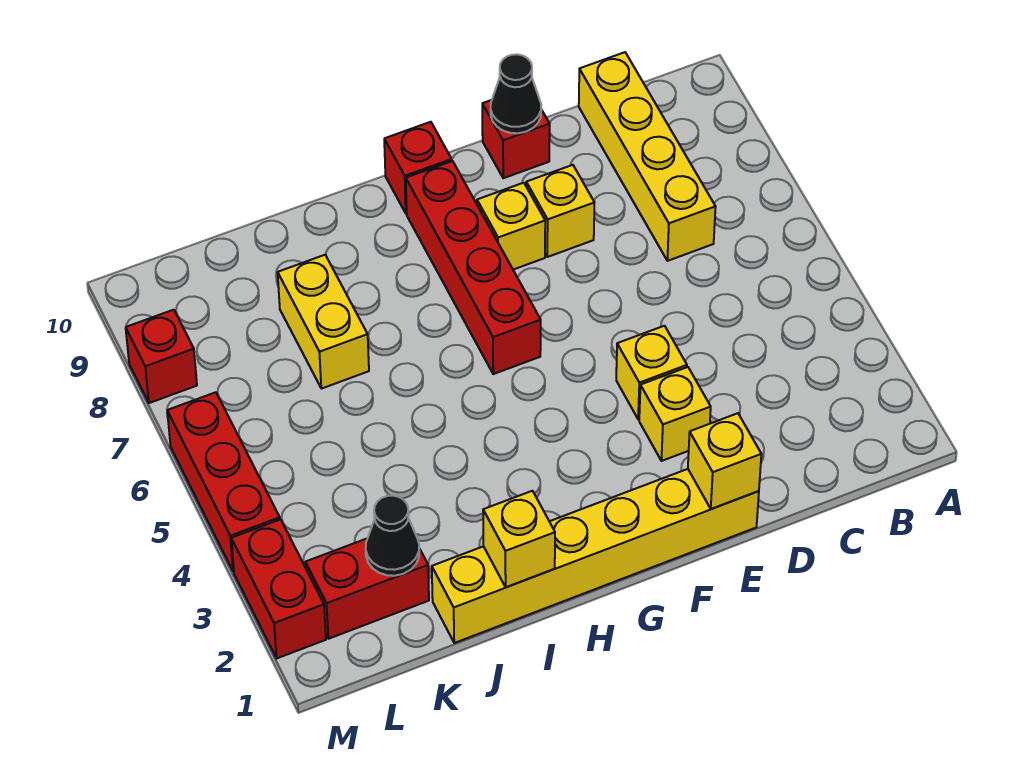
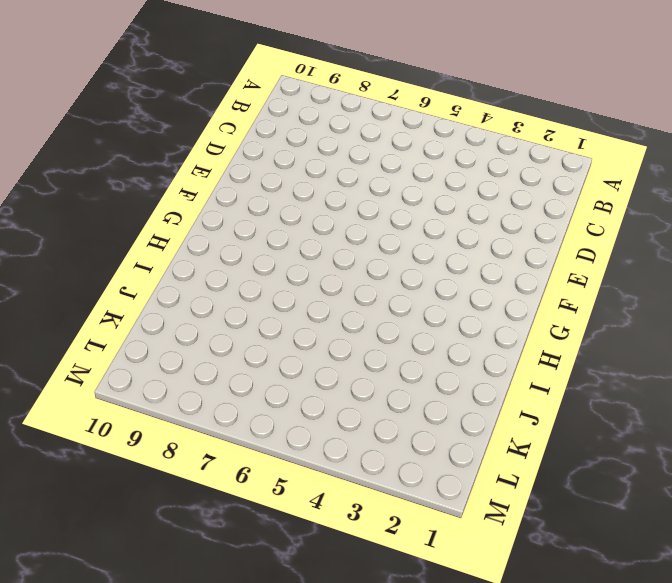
none -> yellow brick C7:C10 level 1
none -> yellow brick E1:J1 level 1
none -> yellow brick E3 level 1

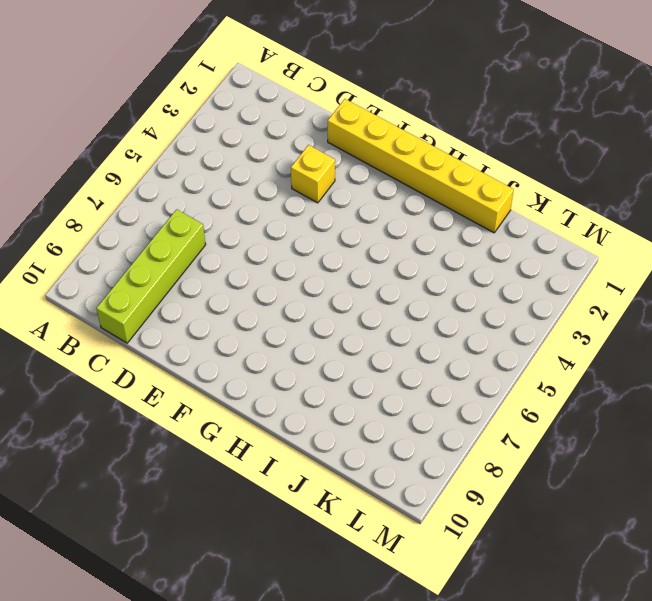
lime brick C7:C10 level 1 -> yellow brick C7:C10 level 1
none -> yellow brick E4 level 1
none -> yellow brick E8 level 1
none -> red brick E10 level 1

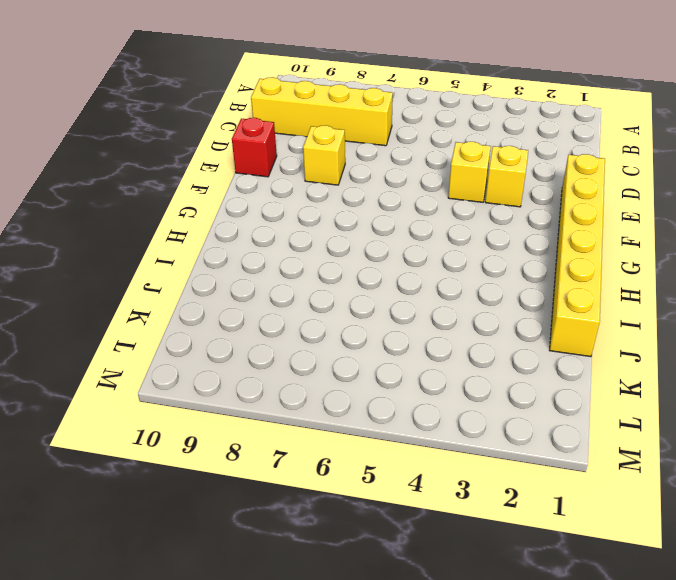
none -> yellow brick F8 level 1
none -> red brick G6:G9 level 1
none -> red brick G10 level 1

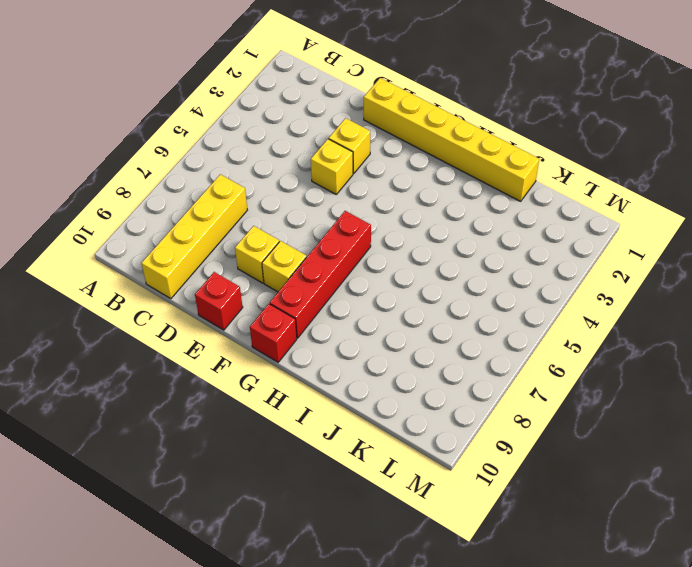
none -> yellow brick J7:J8 level 1
none -> red brick K2:L2 level 1
none -> red brick M2:M3 level 1

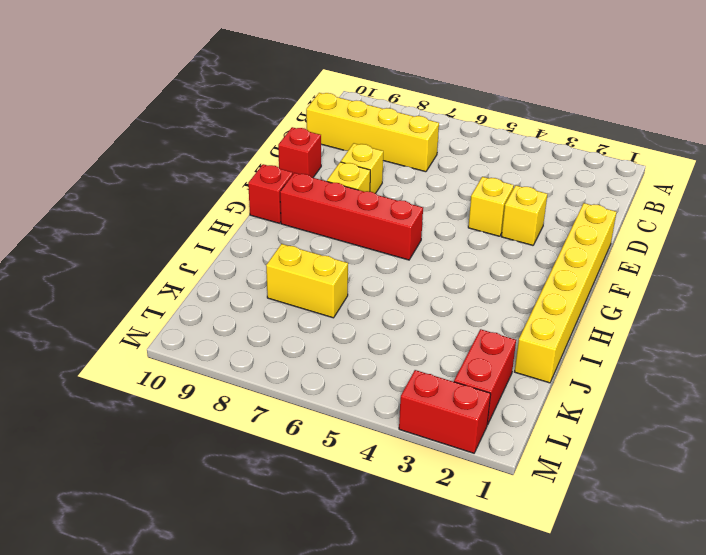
none -> red brick M4:M6 level 1
none -> red brick M8 level 1
none -> yellow brick E1 level 2

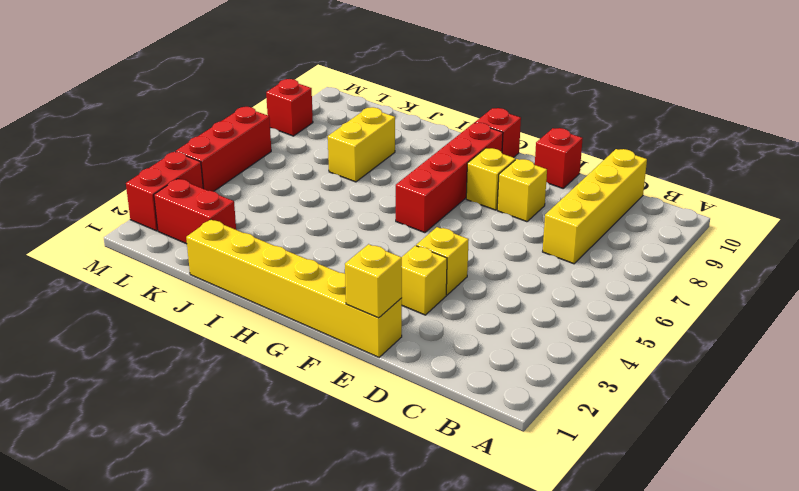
none -> black cone E10 level 2
none -> yellow brick I1 level 2
none -> black cone K2 level 2

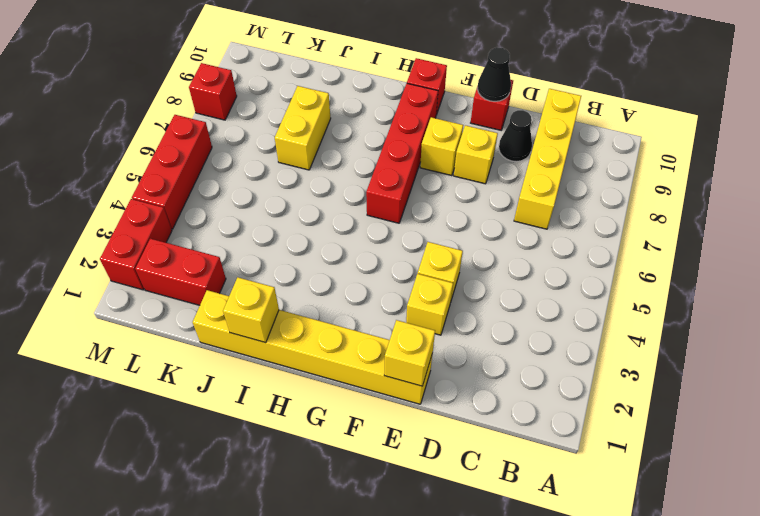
black cone D9 level 1 -> black cone K2 level 2

